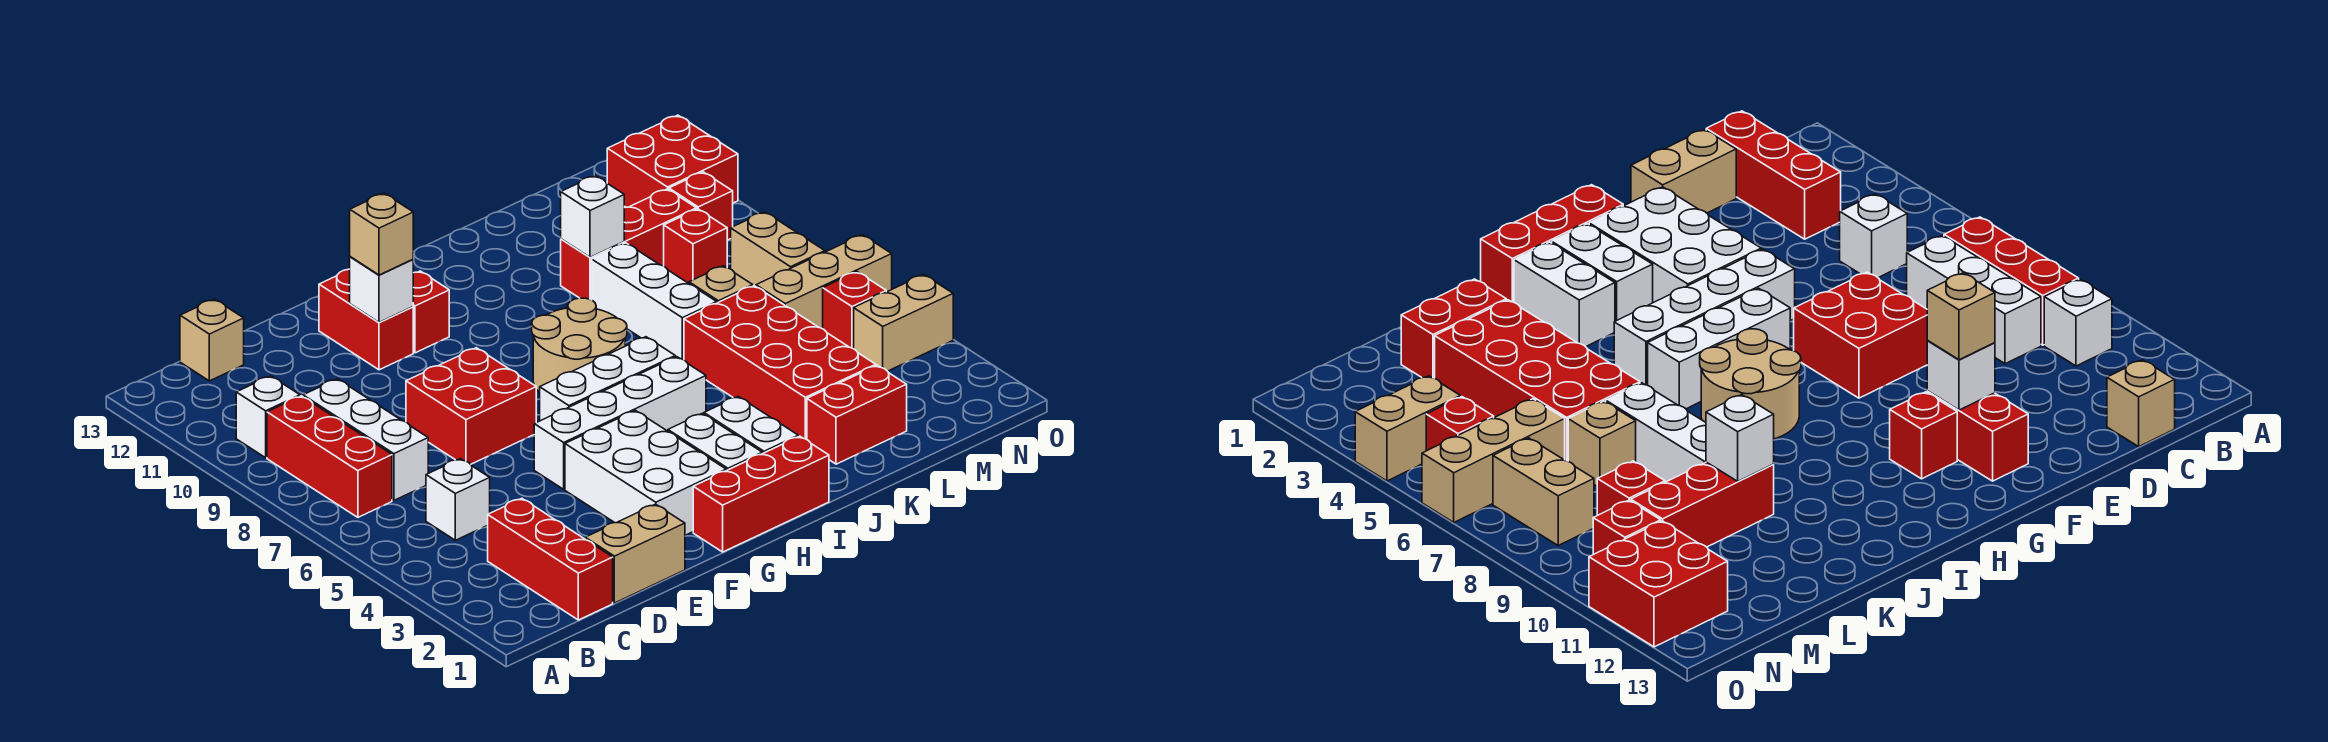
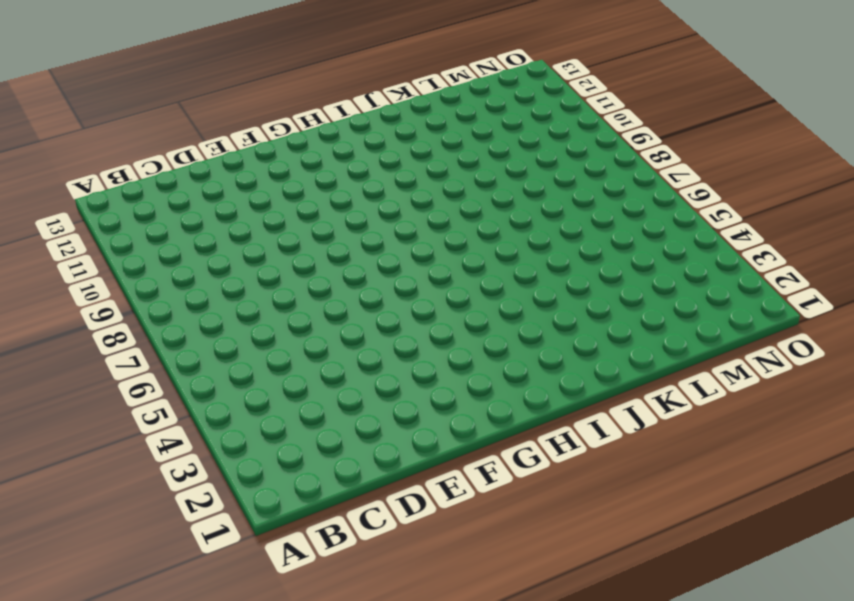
none -> red brick B7:B9 level 1
none -> white brick B10 level 1
none -> red brick C1:C3 level 1
none -> white brick C5 level 1

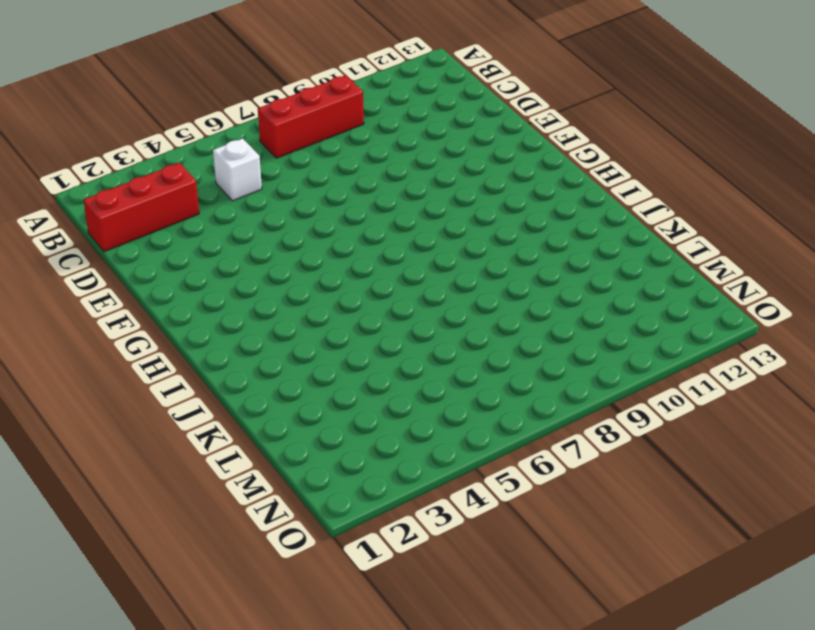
none -> white brick B10 level 1
none -> white brick C7:C9 level 1
none -> tan brick C13 level 1
none -> tan brick D1:E1 level 1

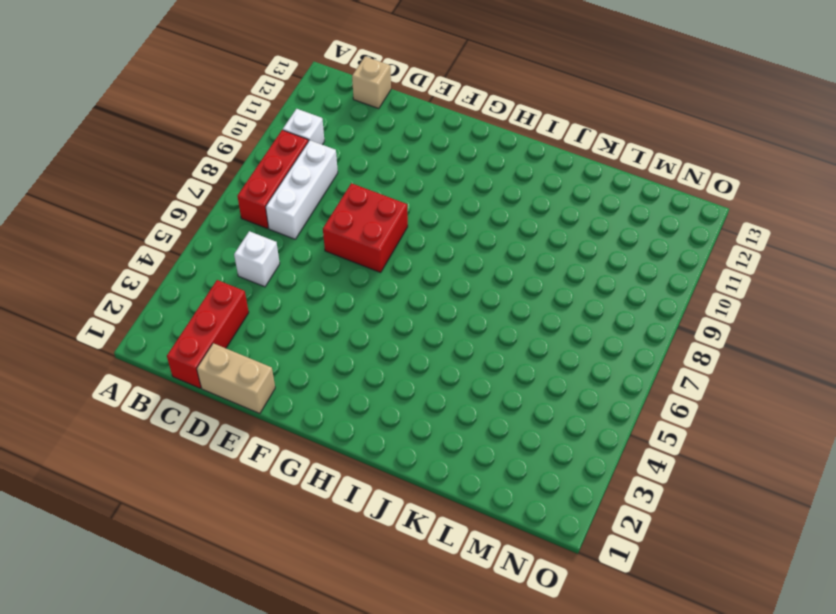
none -> white brick F2:G4 level 1
none -> white brick F5:I5 level 1
none -> red brick F11:F12 level 1
none -> red brick G1:I1 level 1

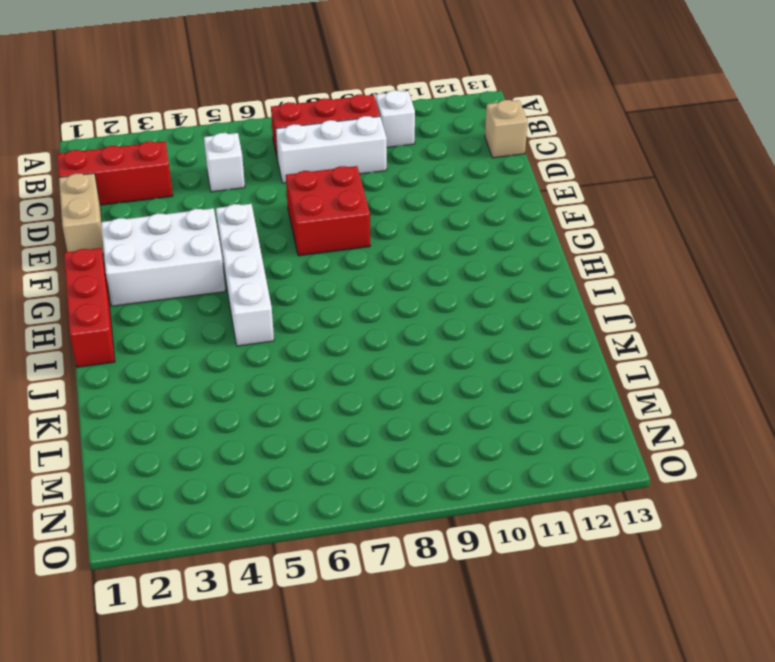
none -> red brick F11:F12 level 1
none -> white brick G6:I6 level 1
none -> red brick G11 level 1
none -> white brick H2:H3 level 1

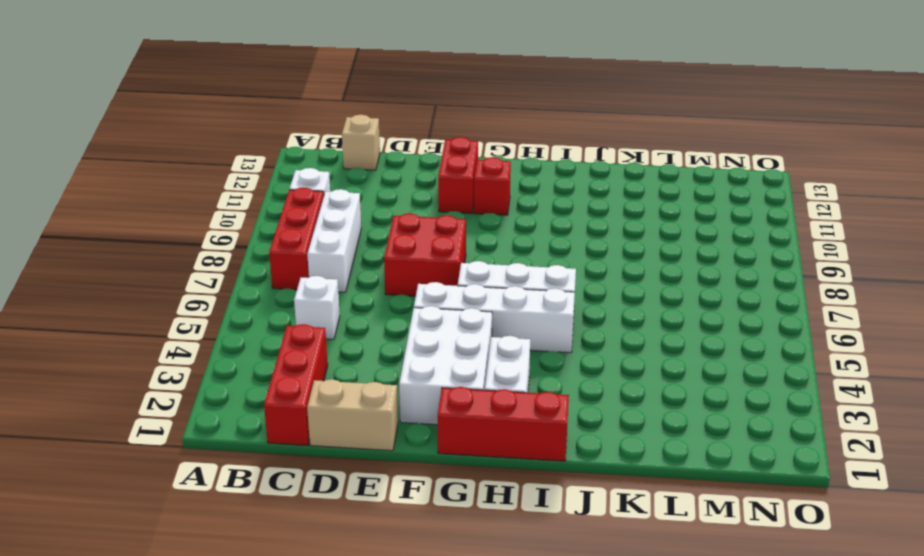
none -> tan round brick H7:I8 level 1
none -> white brick I2:I3 level 1
none -> red brick K2:L2 level 1
none -> red brick K3:L6 level 1

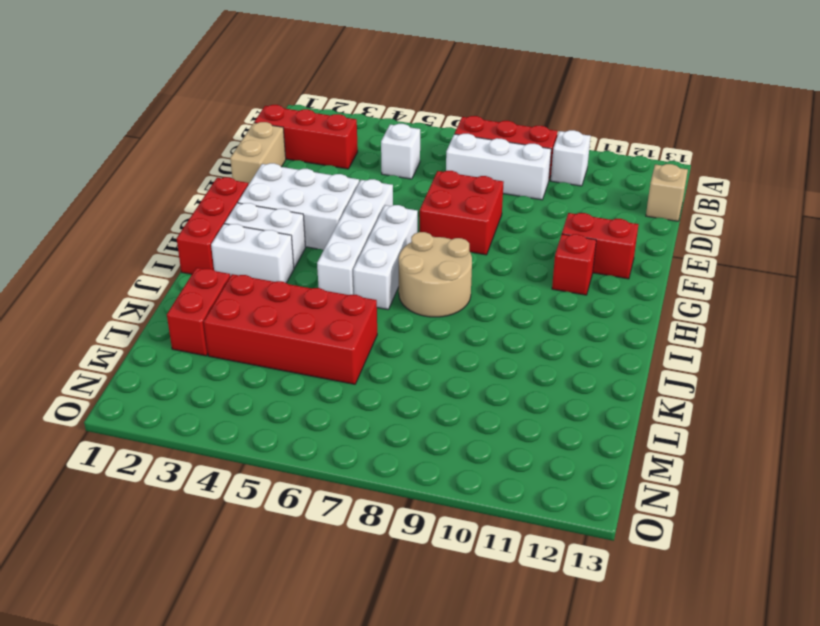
none -> white brick K7:K9 level 1
none -> red brick K10:M10 level 1
none -> tan brick L7 level 1
none -> tan brick M6:O6 level 1

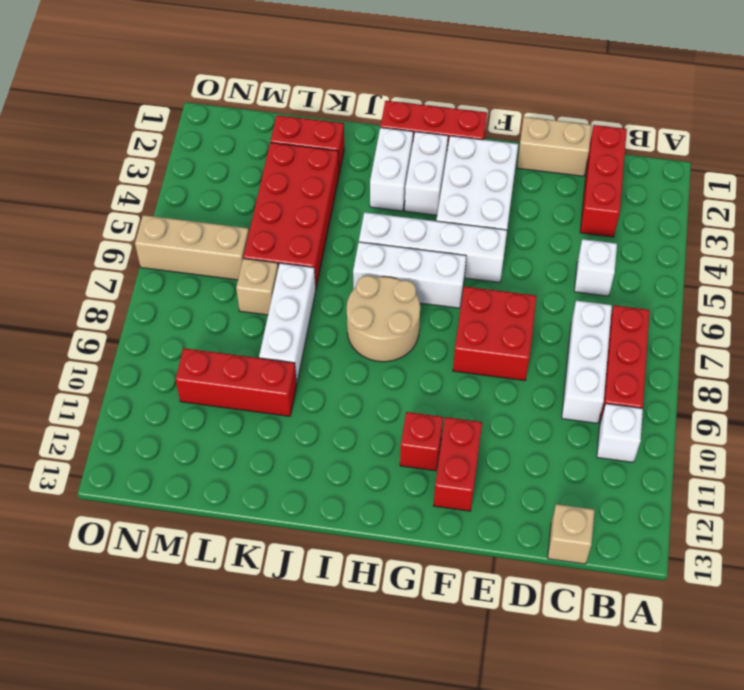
none -> red brick M9 level 1
none -> tan brick N4:O4 level 1
none -> red brick N5 level 1
none -> tan brick N7:N8 level 1

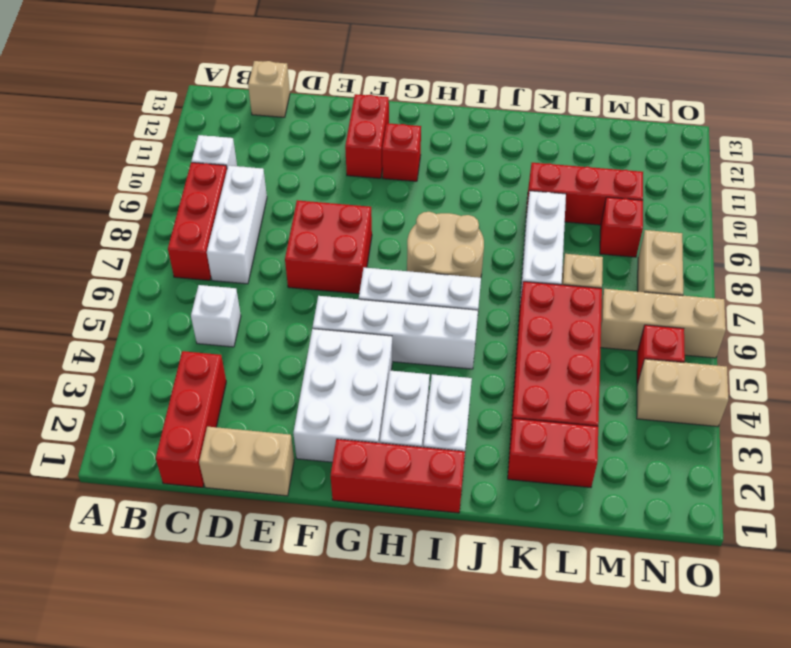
none -> red brick N10 level 1
none -> red brick N11:O12 level 1
none -> white brick F11 level 2
none -> white brick K10 level 2

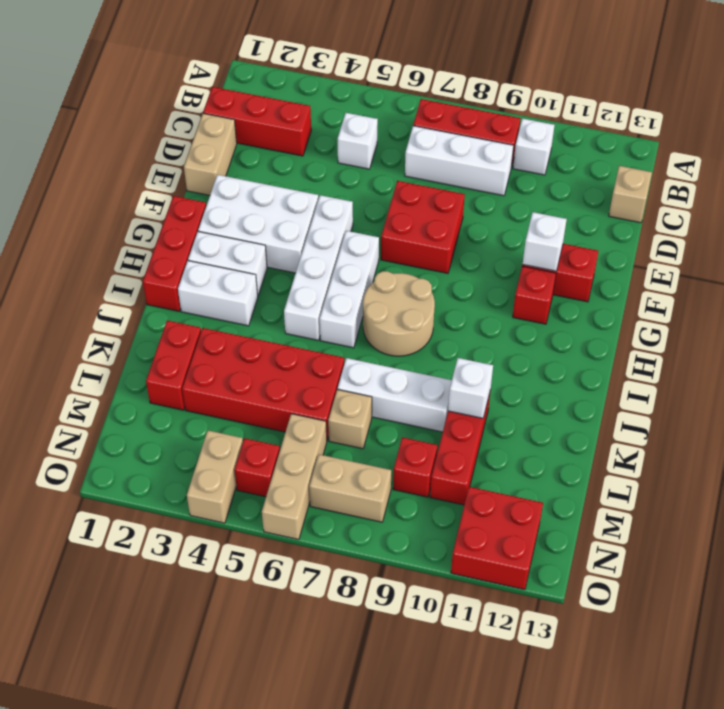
none -> red brick N10 level 1
none -> tan brick F11 level 3

